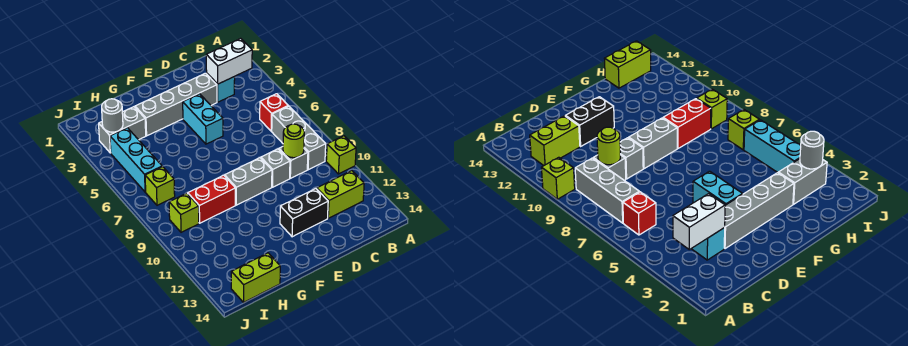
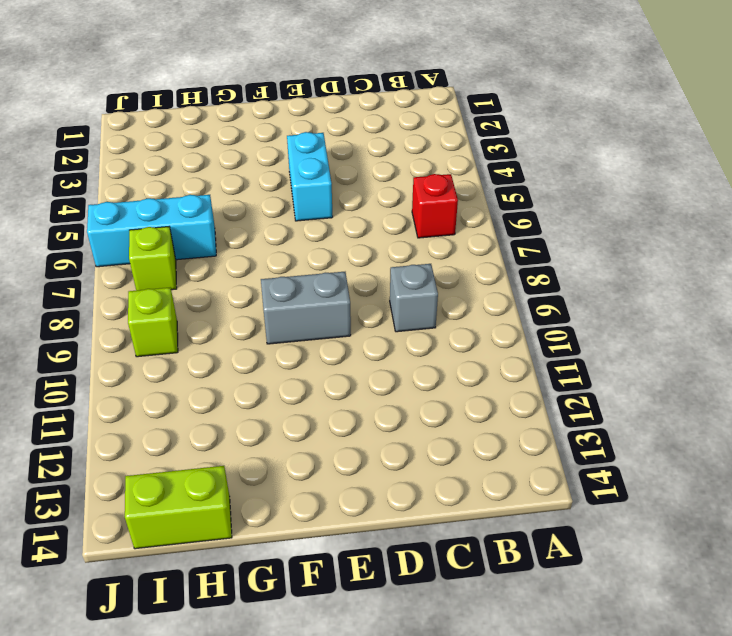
cyan brick H6:J6 level 1 -> cyan brick I4:I6 level 1
none -> lime brick A10 level 1
none -> grey brick B7:B9 level 1
none -> lime brick B12:C12 level 1

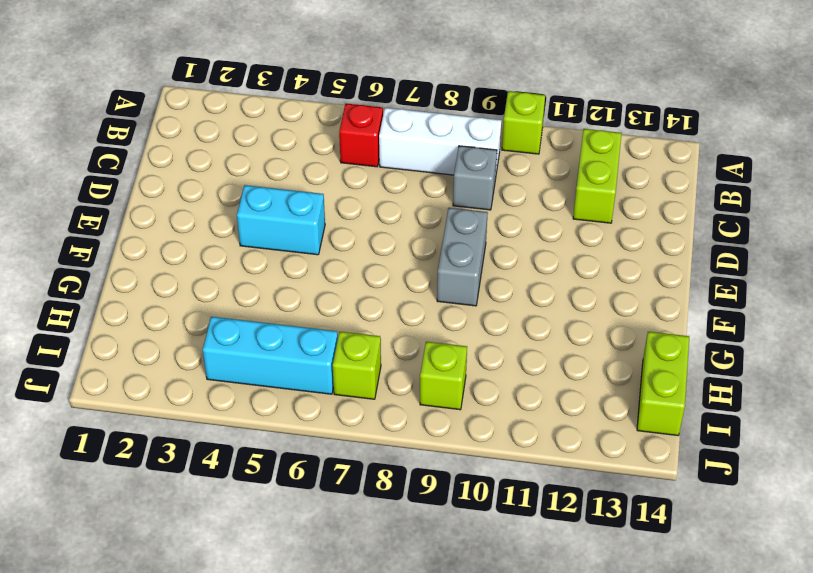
white brick B7:B9 level 1 -> grey brick B7:B9 level 1
none -> cyan brick C3 level 1
none -> grey brick D3:G3 level 1
none -> grey brick D9 level 1

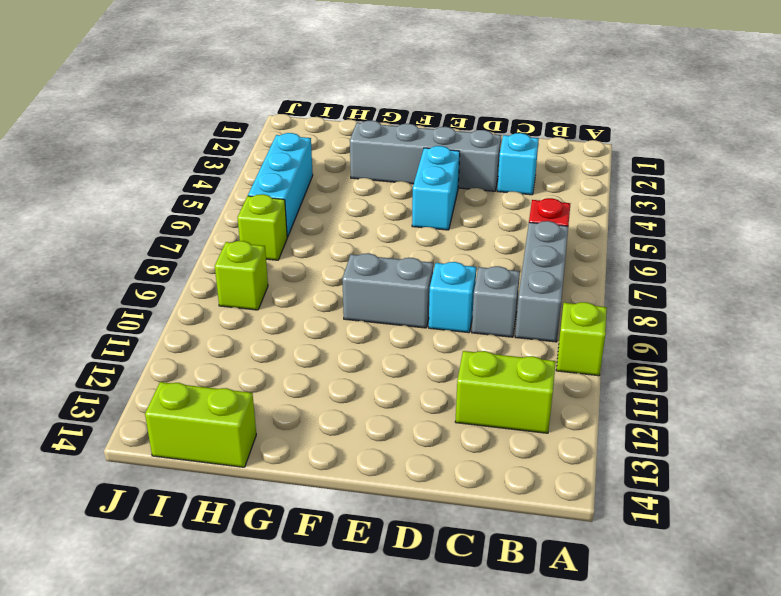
cyan brick D9 level 1 -> grey brick D9 level 1
none -> black brick D12:E12 level 1
none -> red brick G9:H9 level 1
none -> grey brick H3:I3 level 1

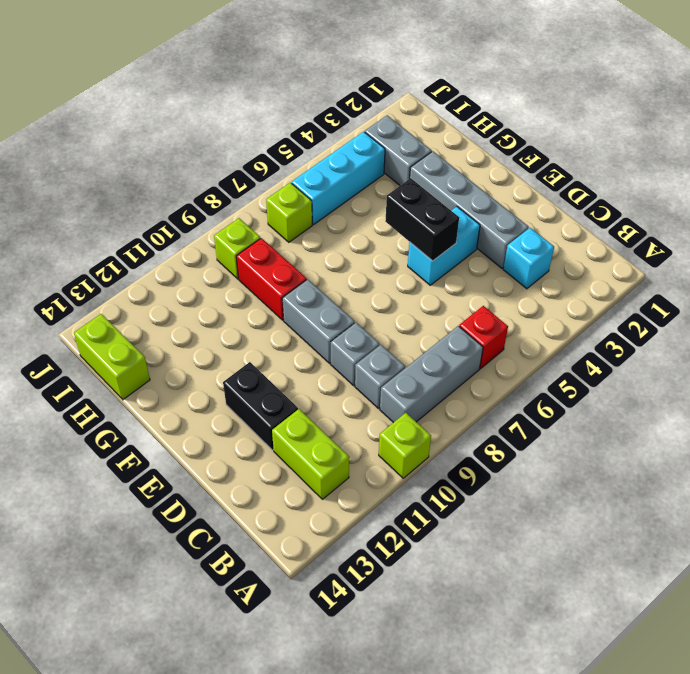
black brick E5:F5 level 2 -> none
none -> white brick B3:C3 level 2
none -> lime round brick C9 level 2
none -> grey round brick I3 level 2

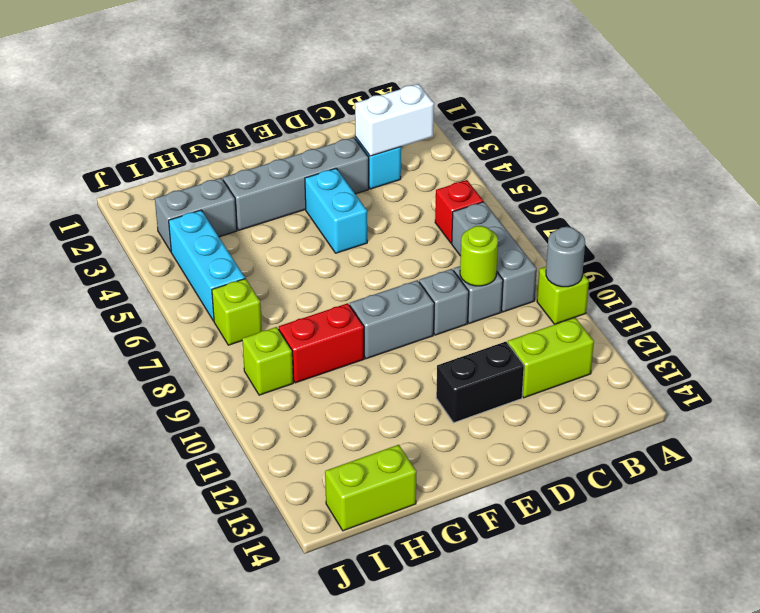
grey round brick A10 level 2 -> grey round brick I3 level 2

